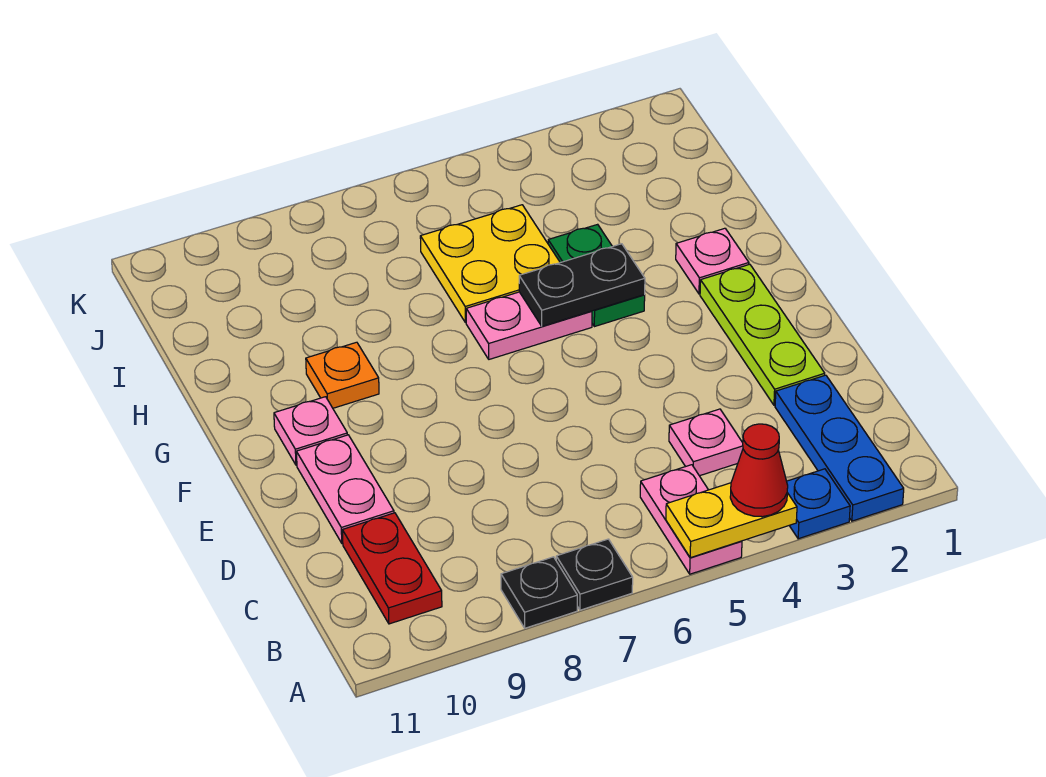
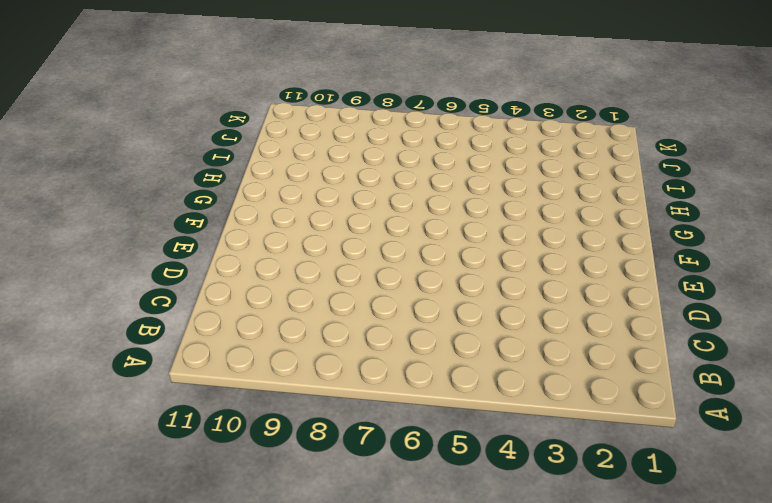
none -> blue plate A2:C2 level 1
none -> blue plate A3 level 1
none -> pink plate A5:B5 level 1

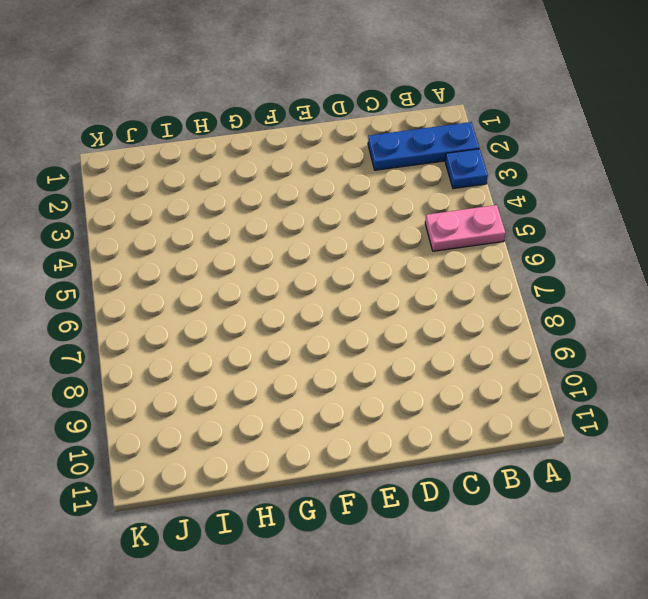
none -> black plate A7 level 1
none -> black plate A8 level 1
none -> red plate B10:C10 level 1

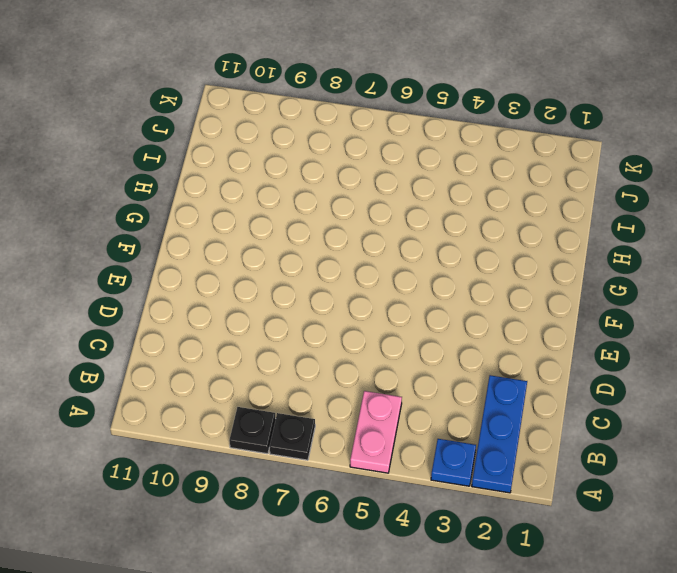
none -> red plate B10:C10 level 1
none -> pink plate C4 level 1
none -> lime plate D2:F2 level 1

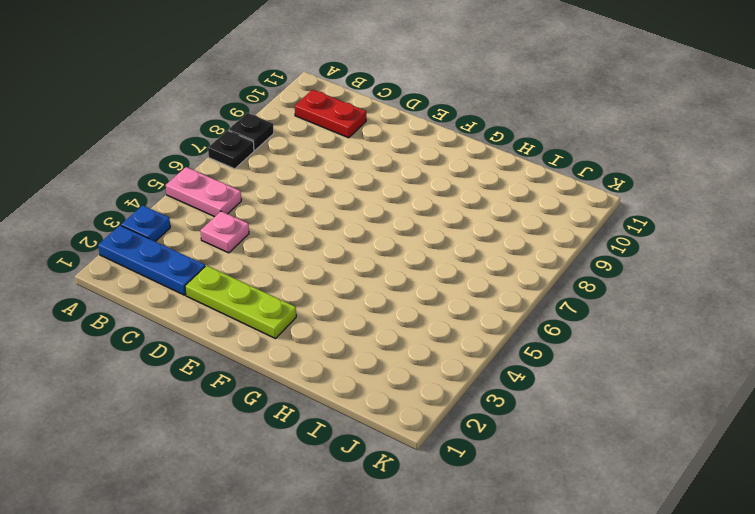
none -> pink plate D10:E10 level 1
none -> pink plate F10 level 1
none -> pink plate G2 level 1

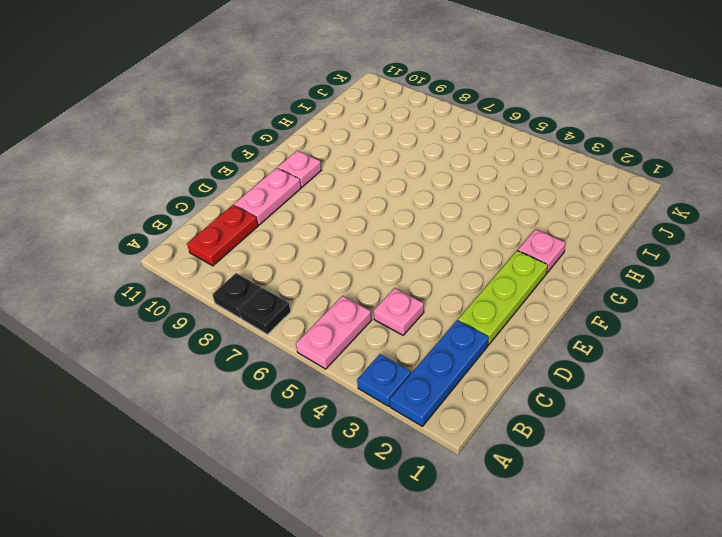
none -> green plate G4:H4 level 1
none -> pink plate G5:G6 level 1
none -> orange plate G9 level 1

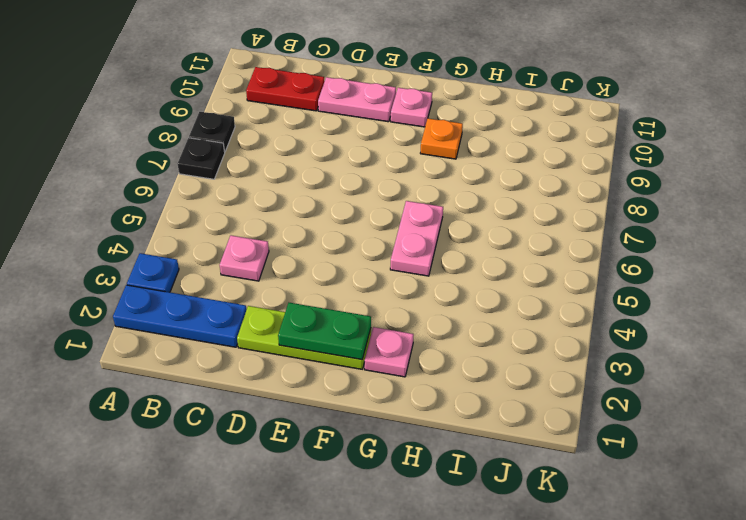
green plate E2:F2 level 2 -> green plate G4:H4 level 1
none -> pink plate A5:B5 level 1
none -> yellow plate H5:I6 level 1
none -> yellow plate A4:A5 level 2

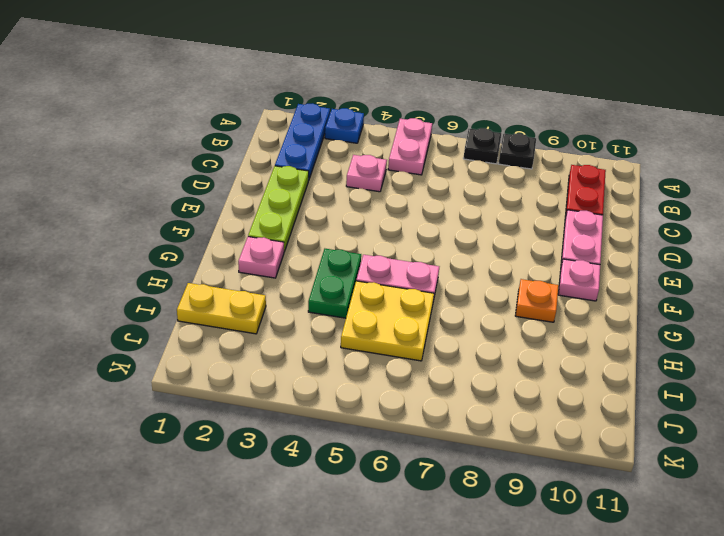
yellow plate I1:I2 level 1 -> yellow plate A4:A5 level 2
none -> black plate G4:G5 level 2
none -> red cone A4 level 3

